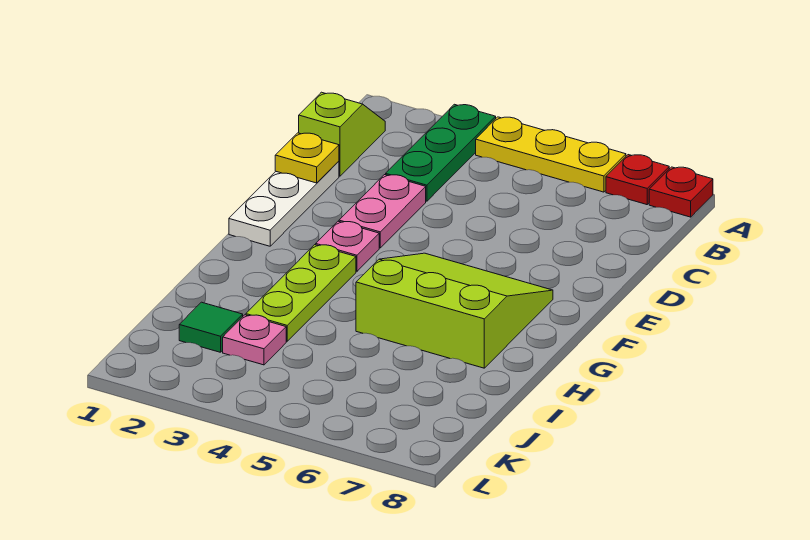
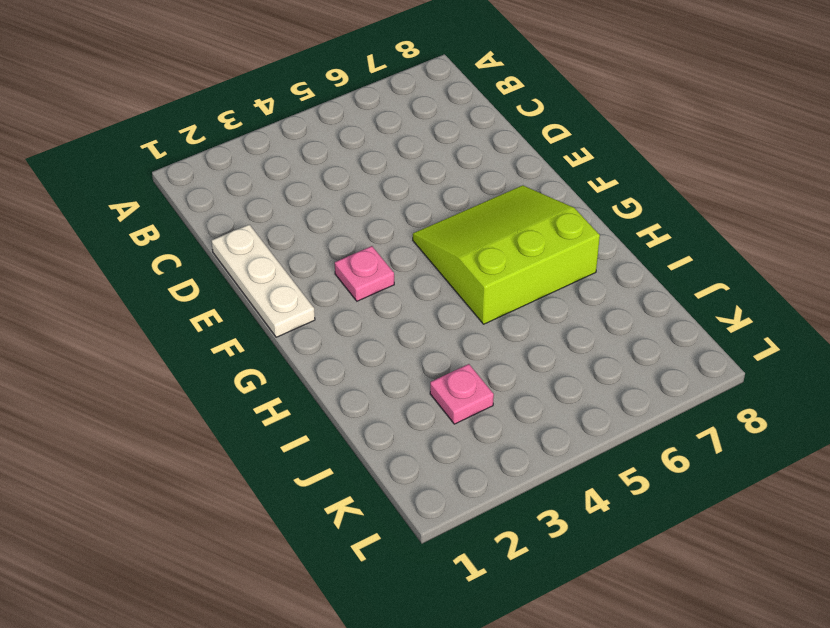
none -> green plate A3:C3 level 1
none -> yellow plate A4:A6 level 1
none -> red plate A7 level 1

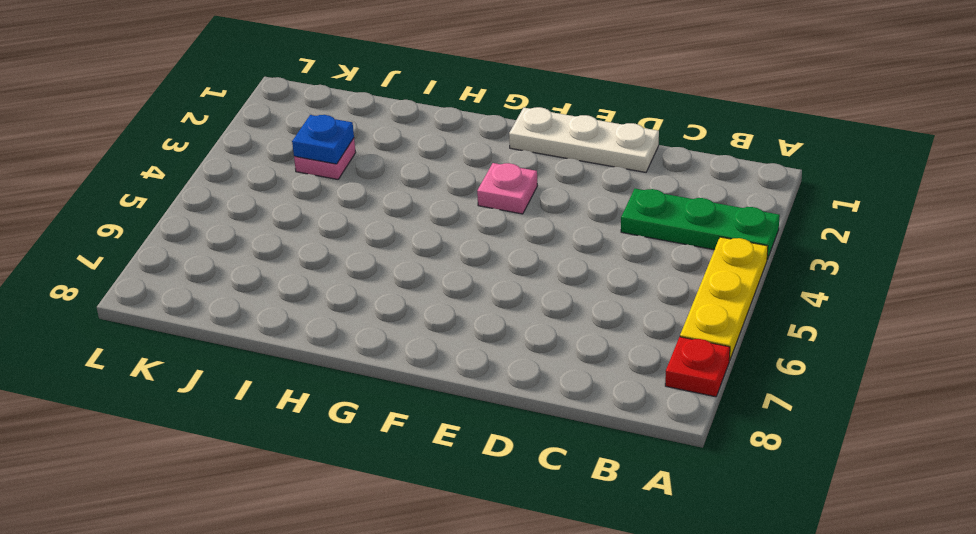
blue plate J3 level 2 -> none
none -> red plate A8 level 1
none -> lime slope B1:C1 level 1 top C
none -> pink plate D3:E3 level 1

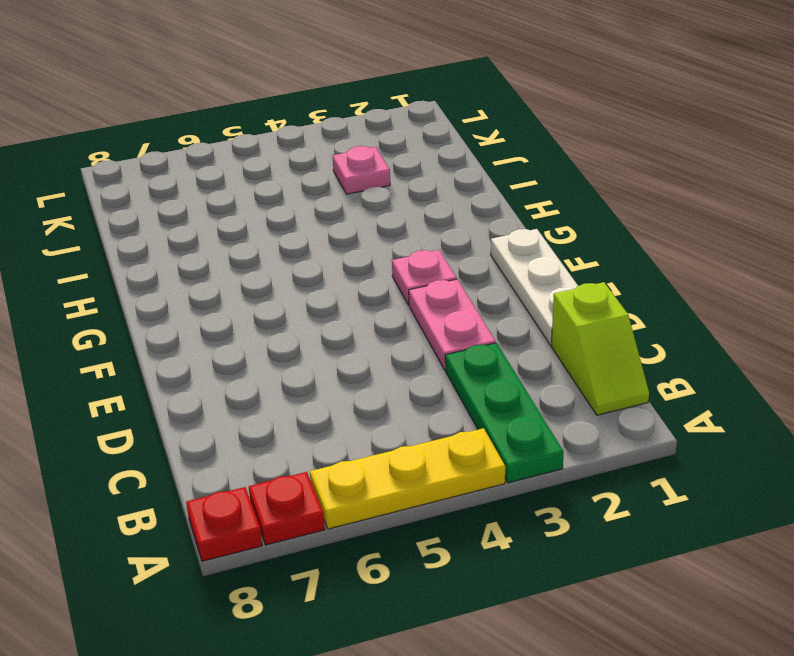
none -> lime slope F5:H7 level 1 top H
none -> lime plate G3:I3 level 1
none -> green tile J2 level 1

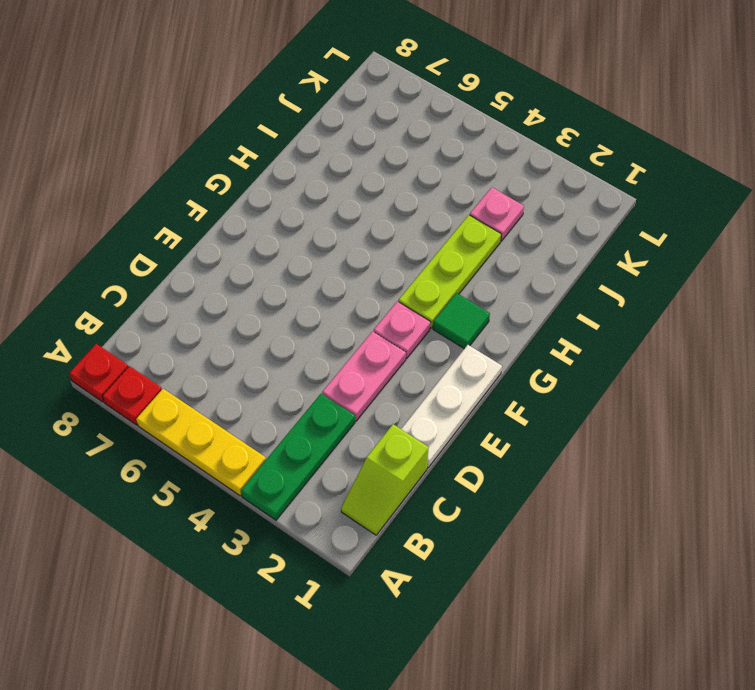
green tile G2 level 1 -> green tile J2 level 1
none -> lime slope F5:H7 level 1 top H
none -> yellow plate D1 level 2

